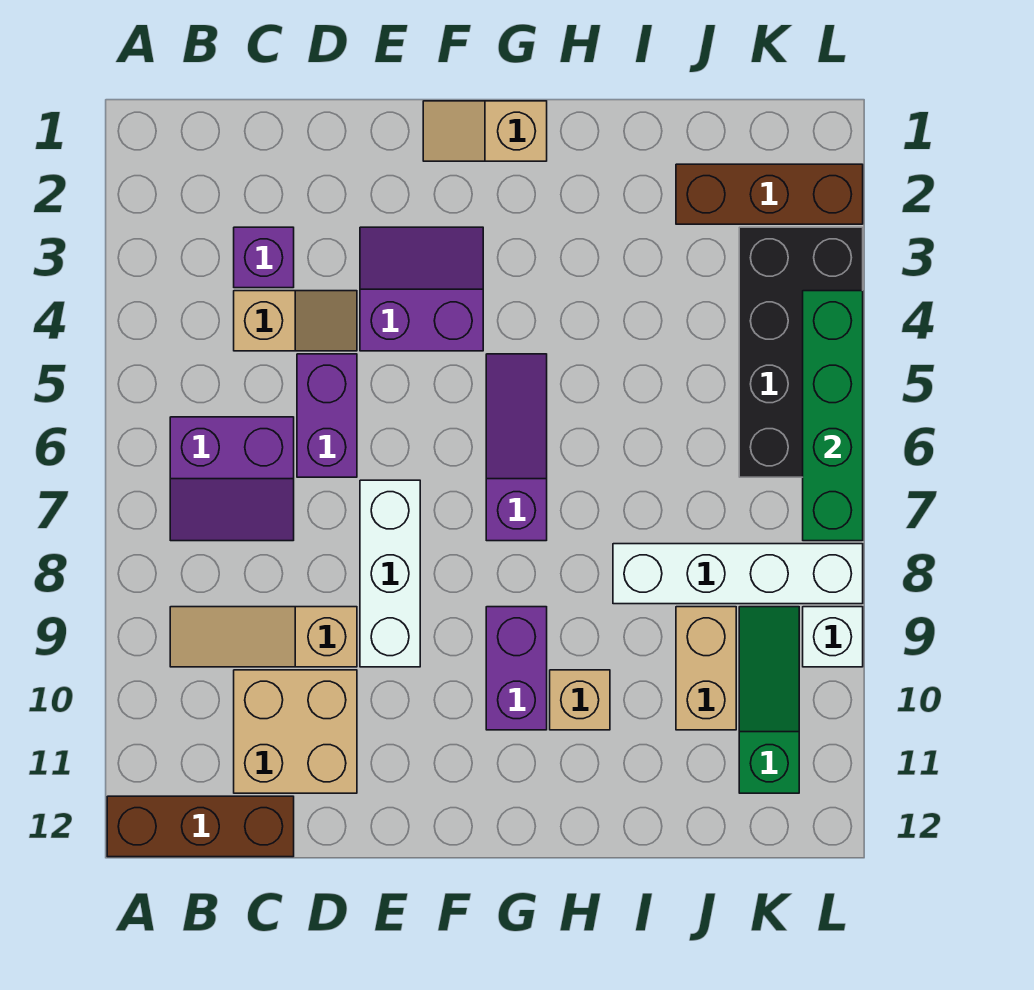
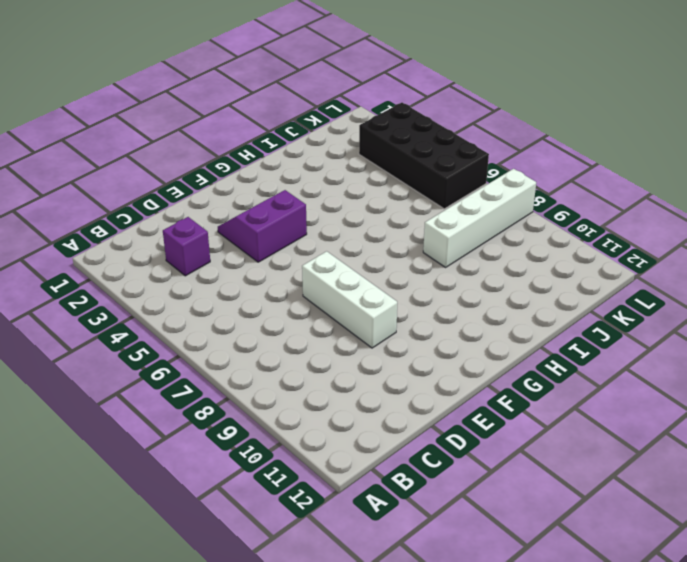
none -> brown brick A12:C12 level 1
none -> purple slope B6:C7 level 1 top 6
none -> tan slope B9:D9 level 1 top D

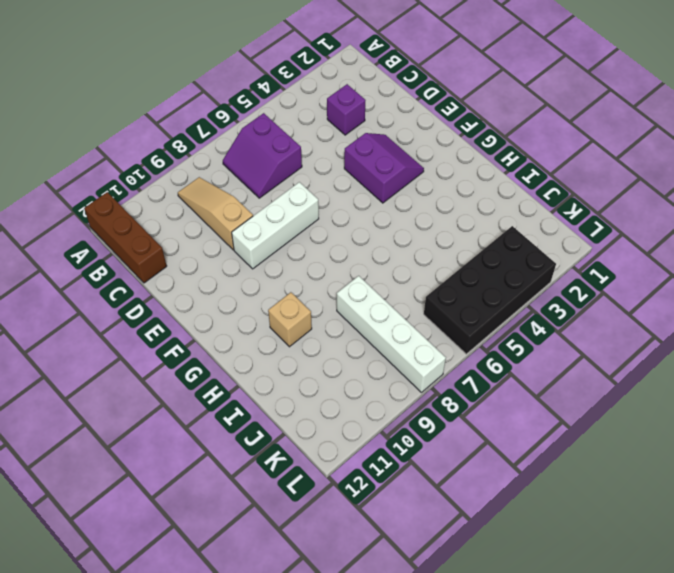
none -> tan slope C4:D4 level 1 top C
none -> tan brick C10:D11 level 1
none -> purple brick D5:D6 level 1

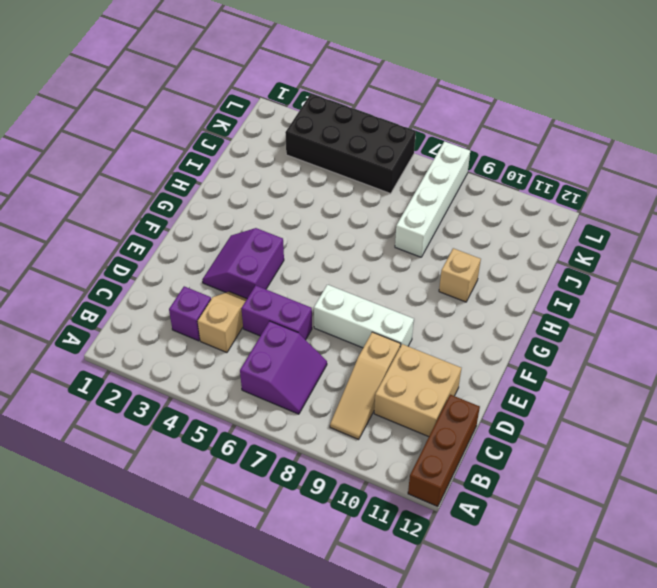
none -> tan slope F1:G1 level 1 top G
none -> purple slope G5:G7 level 1 top 7
none -> purple brick G9:G10 level 1

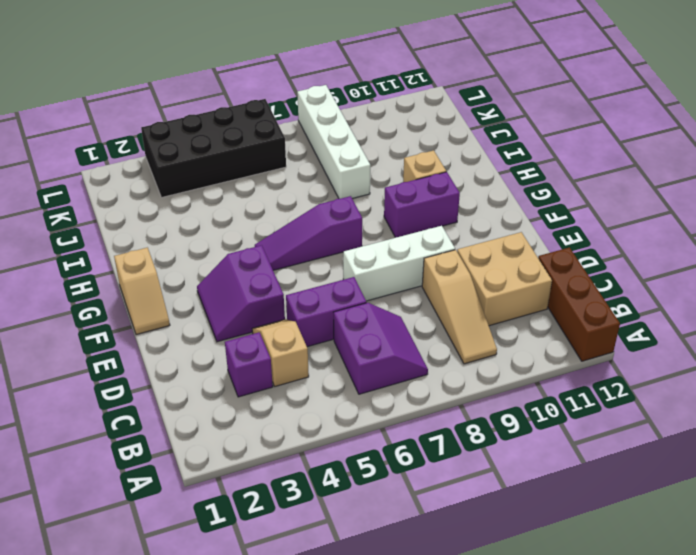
none -> brown brick J2:L2 level 1
none -> tan brick J9:J10 level 1
none -> green slope K9:K11 level 1 top 11

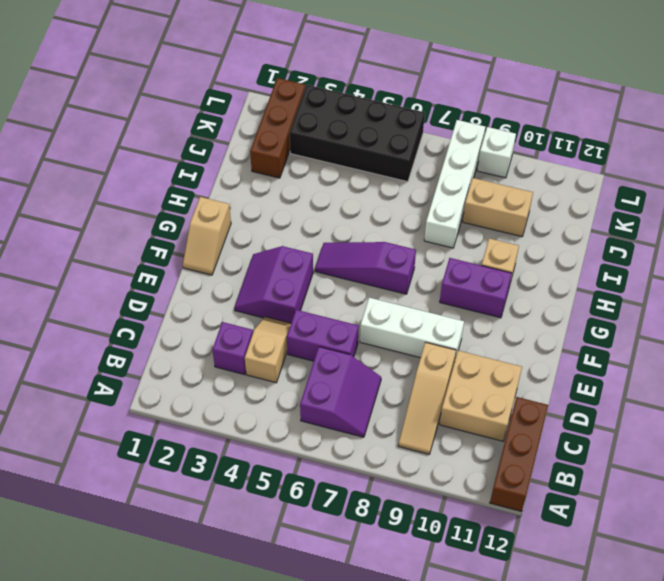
none -> green slope K9:K11 level 1 top 11
none -> green brick L4:L7 level 2

